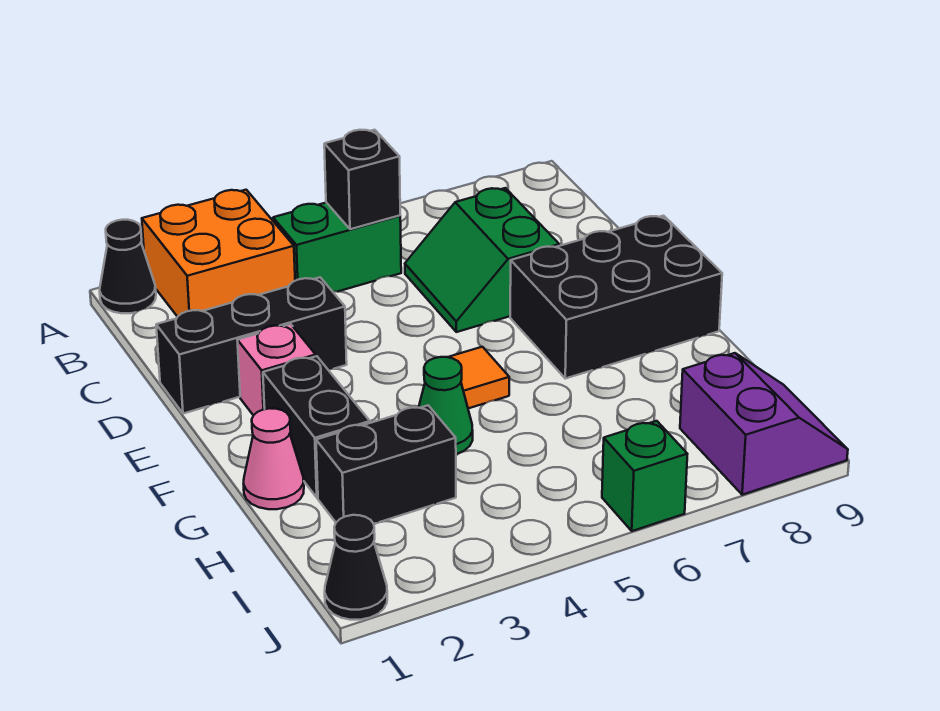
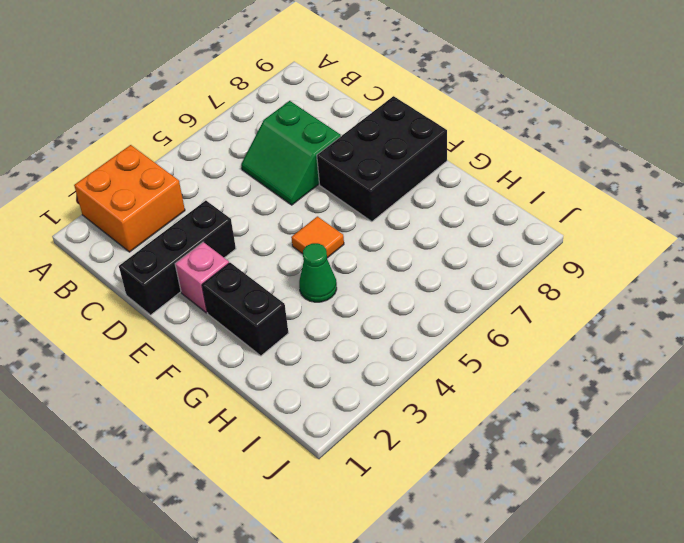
none -> black cone A1 level 1
none -> green brick B4:B5 level 1
none -> pink cone G1 level 1

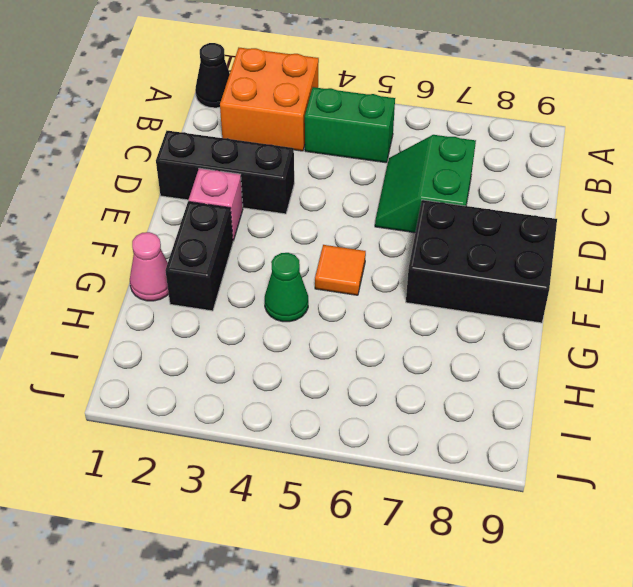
none -> black brick H2:H3 level 1
none -> purple slope I8:J9 level 1 top 8
none -> black cone J1 level 1

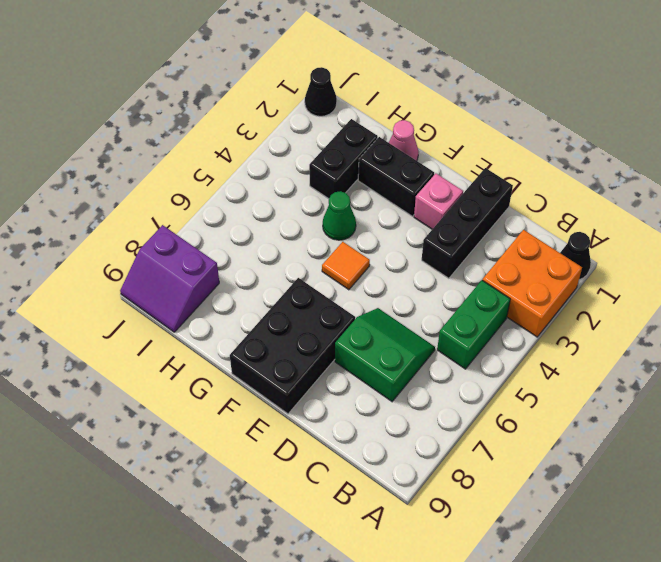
none -> green brick J6 level 1
none -> black brick B5 level 2

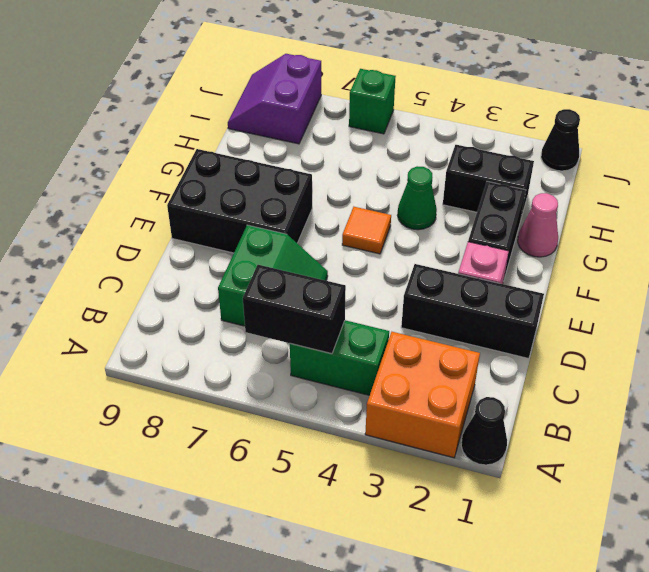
black brick B5:B6 level 2 -> black brick B5 level 2

